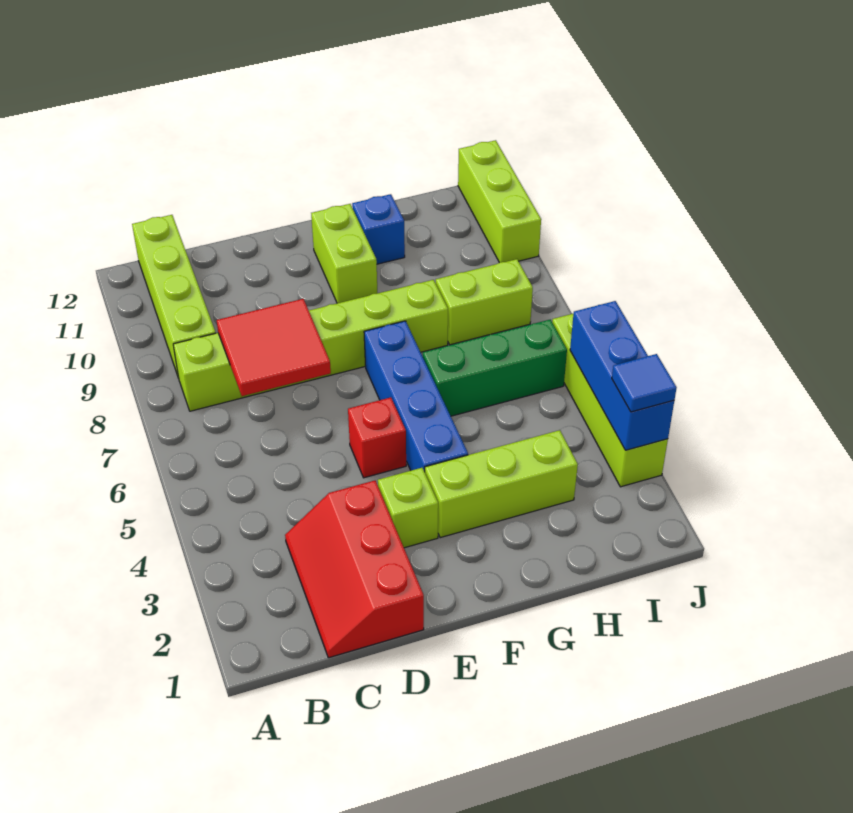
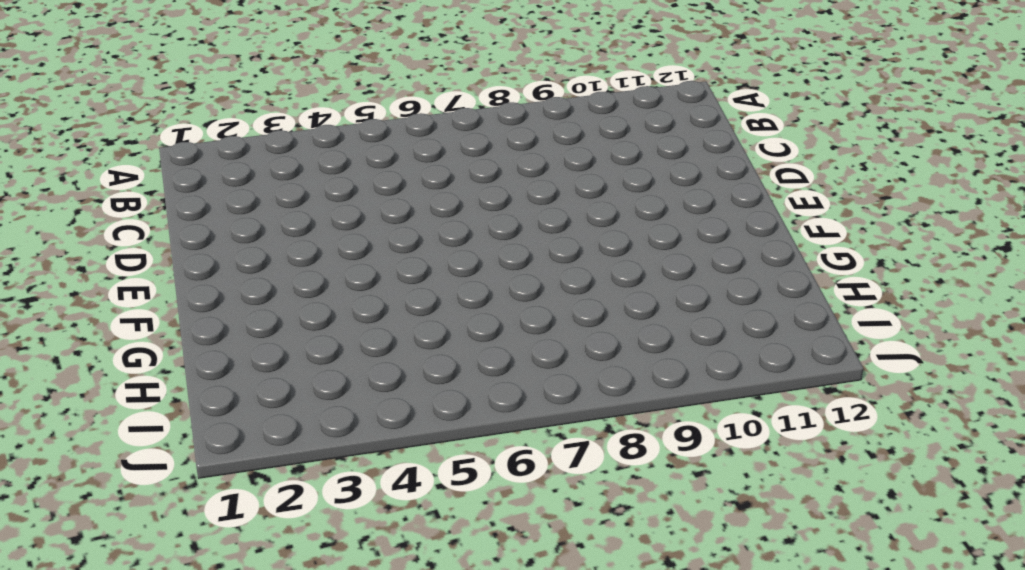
none -> lime brick B8:G8 level 1
none -> lime brick B9:B12 level 1
none -> red slope C1:D3 level 1 top D

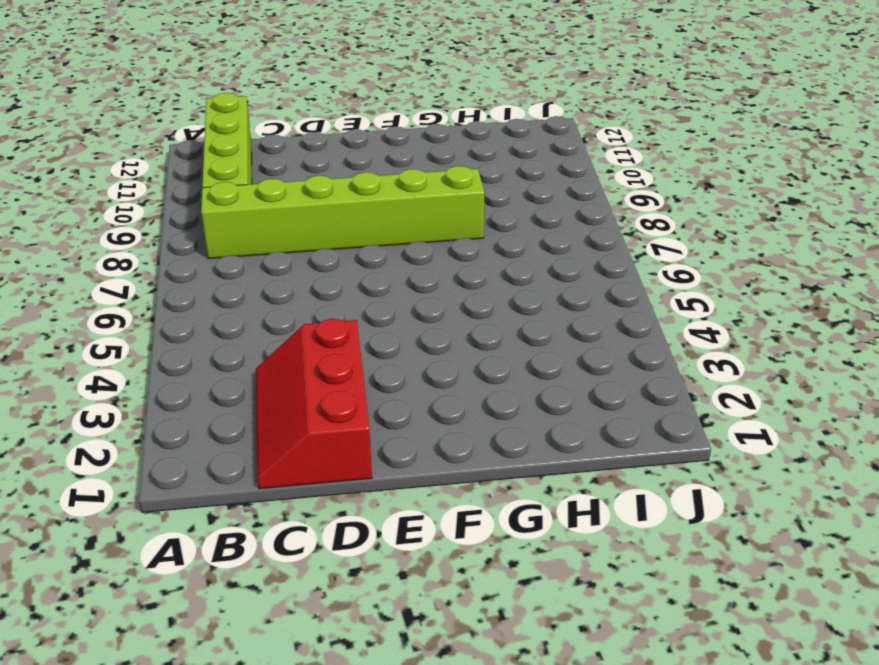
none -> lime brick E3 level 1
none -> red brick E5 level 1
none -> lime brick F3:H3 level 1

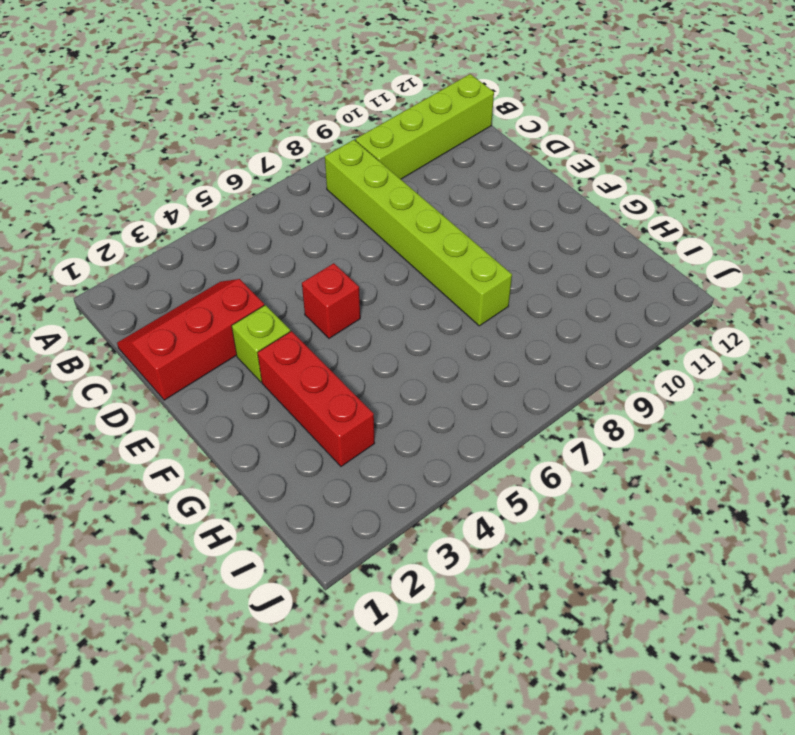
red brick F3:H3 level 1 -> lime brick F3:H3 level 1
none -> blue brick F4:F7 level 1
none -> lime brick F10:F11 level 1
none -> green brick G6:I6 level 1

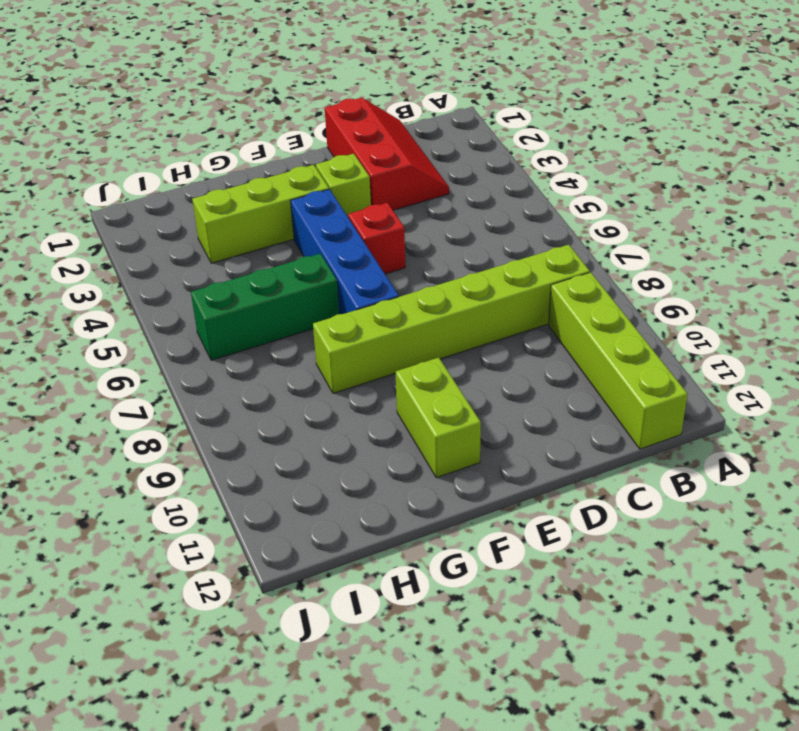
none -> blue brick G11 level 1
none -> lime brick H8:I8 level 1
none -> lime brick J3:J6 level 1

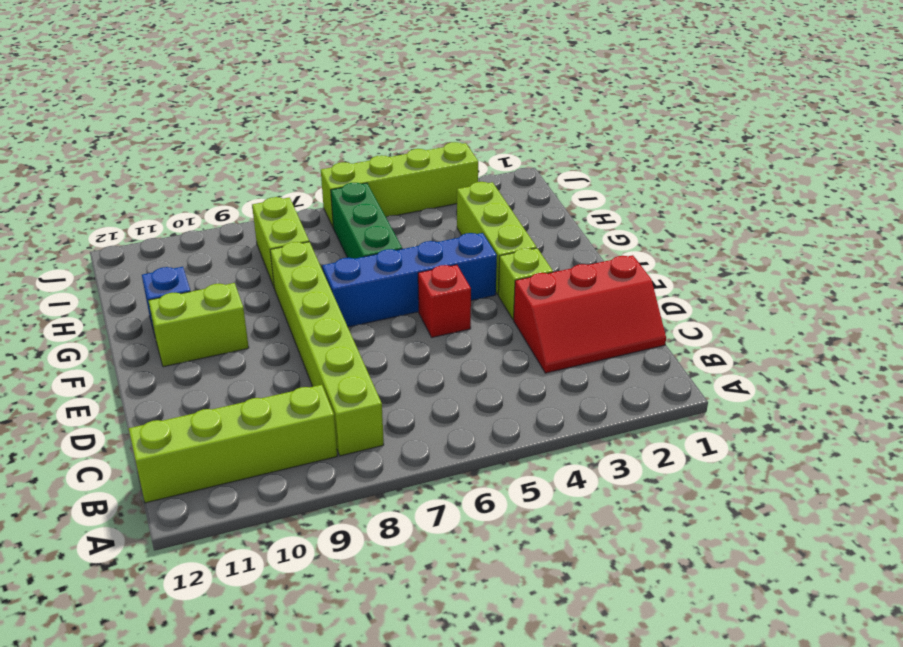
none -> lime brick J10:J12 level 1
none -> red tile C7:D8 level 2
none -> blue brick J3:J5 level 2

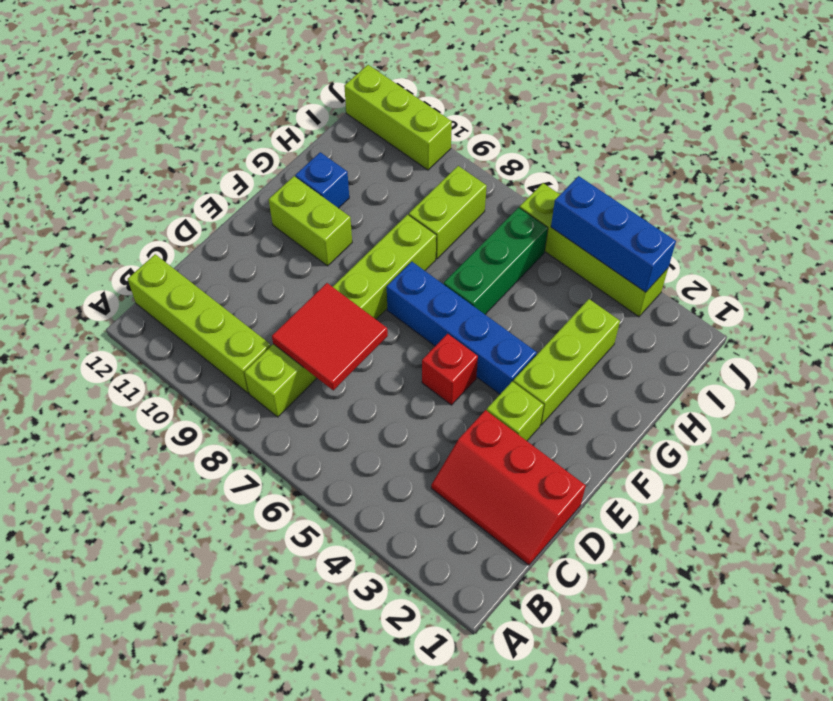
none -> blue tile J3 level 3

